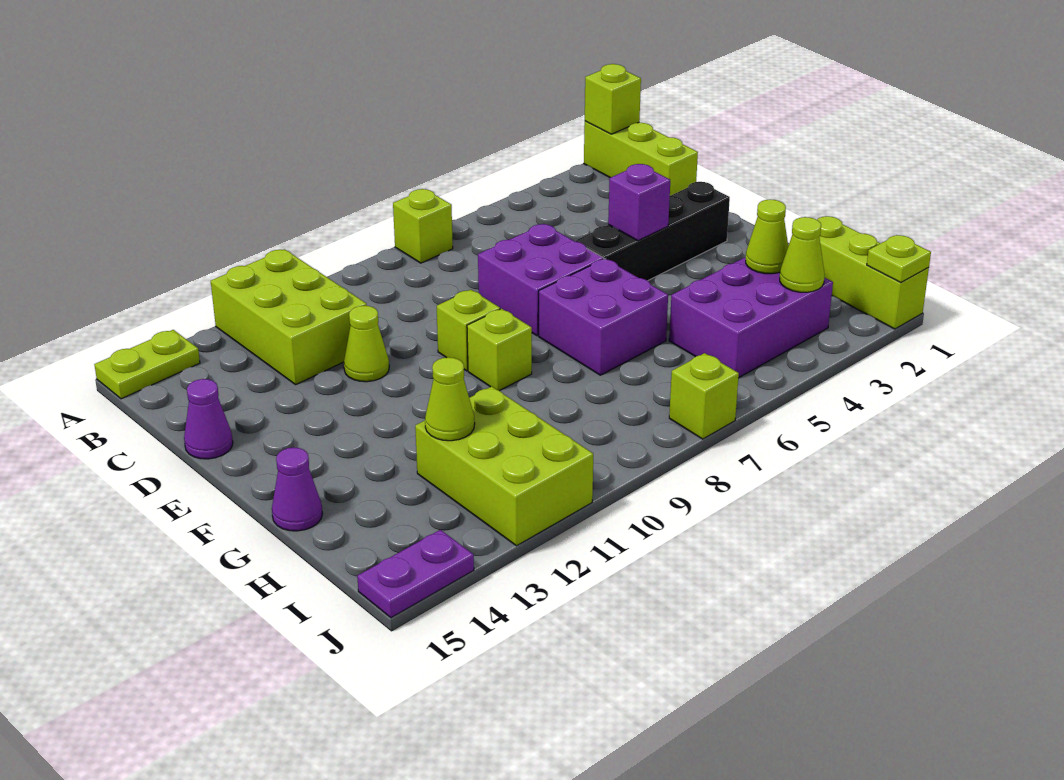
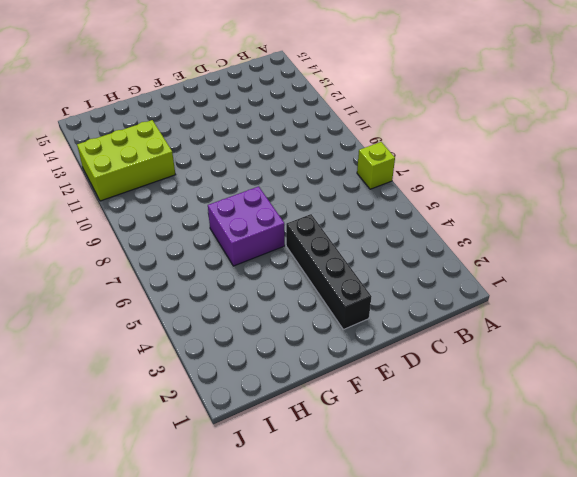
none -> lime brick A1:C1 level 1
none -> lime brick A11:C12 level 1
none -> lime plate A14:A15 level 1

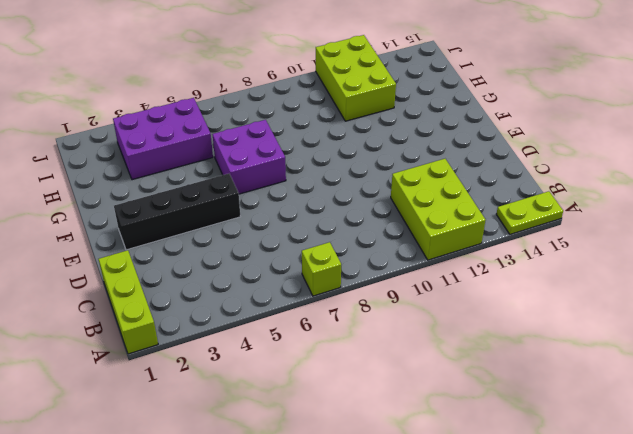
none -> purple brick D6:E7 level 1
none -> lime cone D11 level 1
none -> purple cone D15 level 1

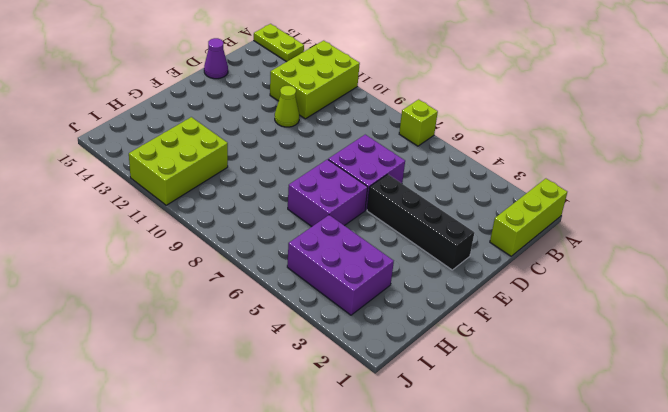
none -> lime brick E9 level 1
none -> lime brick F9 level 1
none -> purple cone G15 level 1

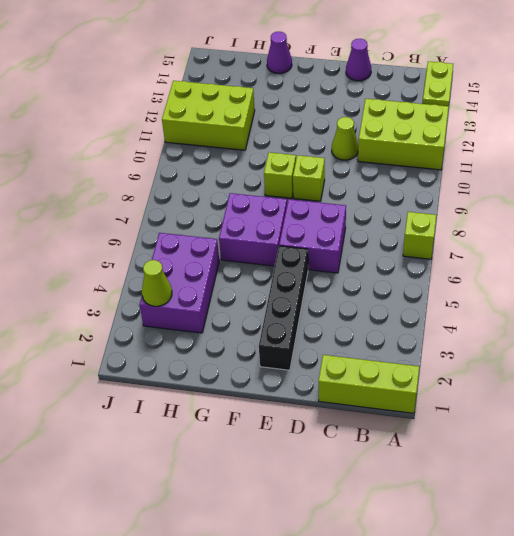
none -> lime brick H1:J1 level 1
none -> lime brick J7 level 1
none -> purple plate J14:J15 level 1

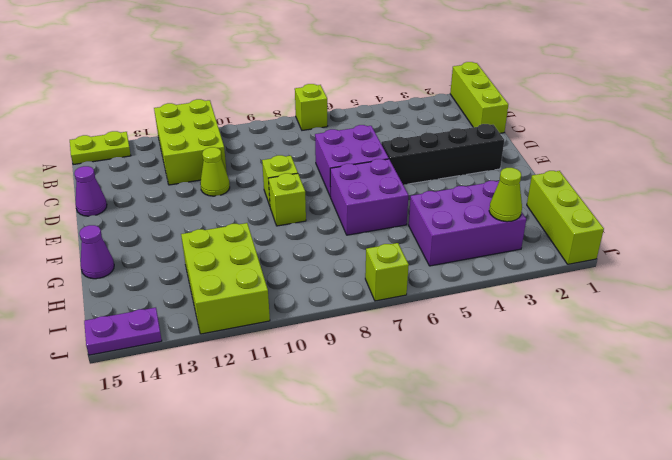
none -> lime brick A1 level 2
none -> purple brick E4 level 2
none -> lime cone H3 level 2

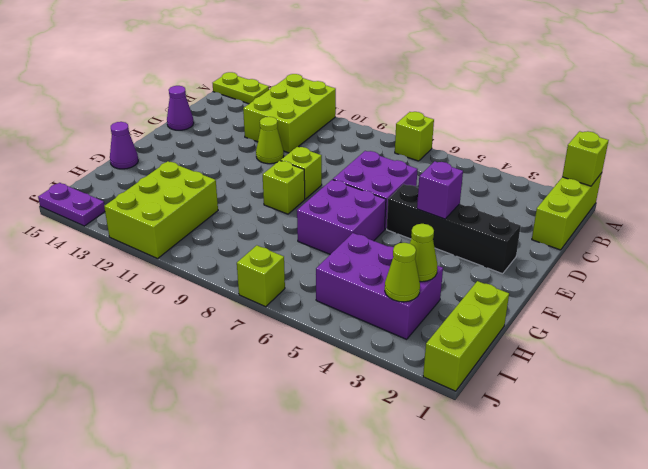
none -> lime cone H12 level 2
none -> lime plate J1 level 2

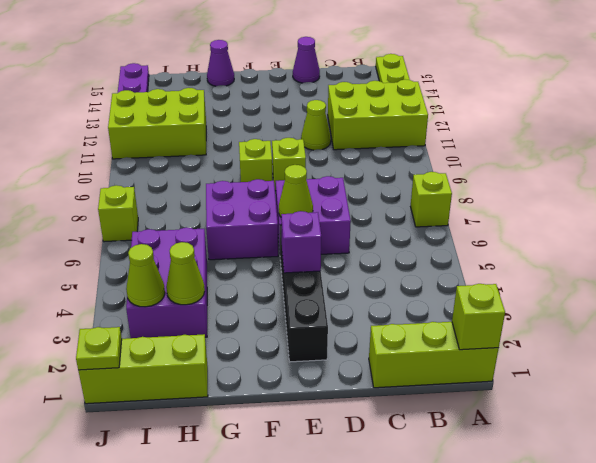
lime cone E6 level 2 -> lime cone H12 level 2

